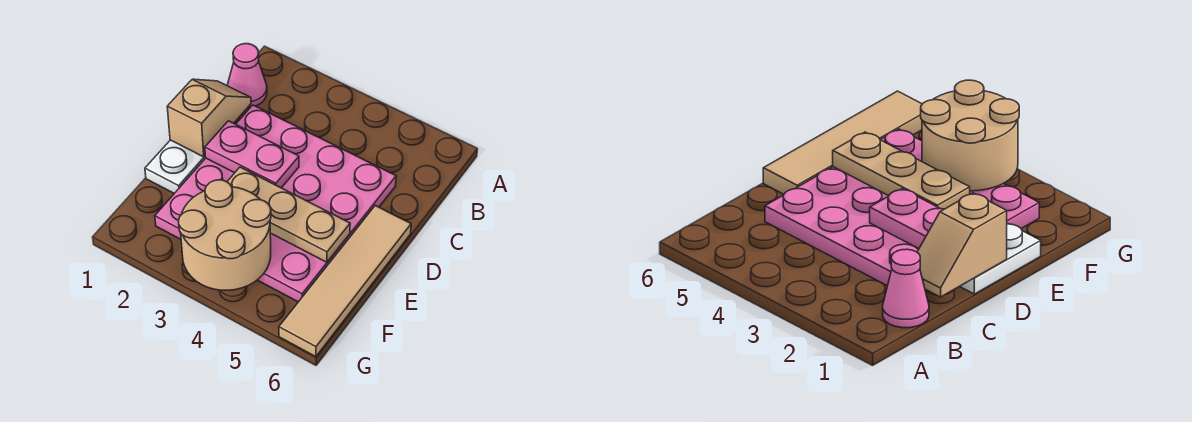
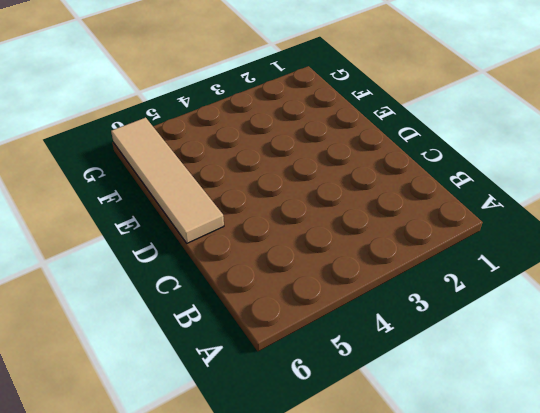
none -> pink cone B1 level 1
none -> pink plate C2:F5 level 1

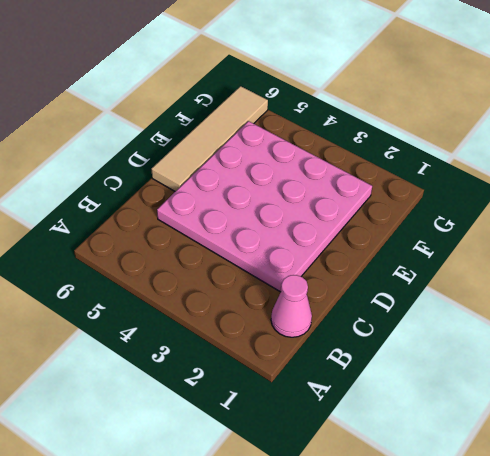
none -> white plate D1:E1 level 1
none -> tan slope C1:D1 level 2 top D

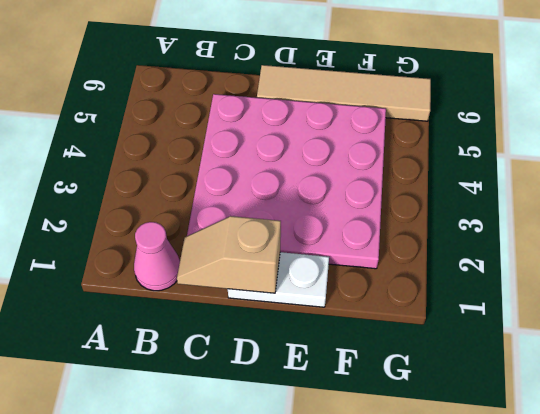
none -> pink plate D2:D3 level 2
none -> tan plate E3:E5 level 2

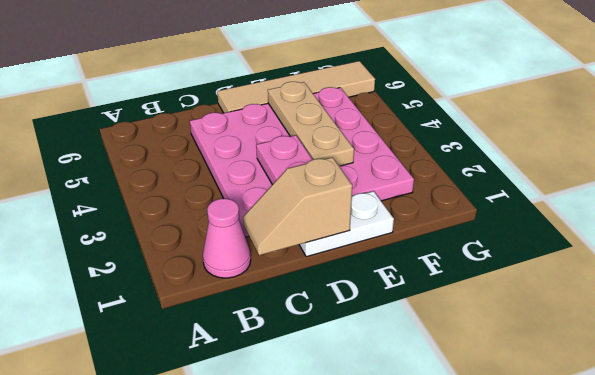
none -> tan round brick F3:G4 level 2

